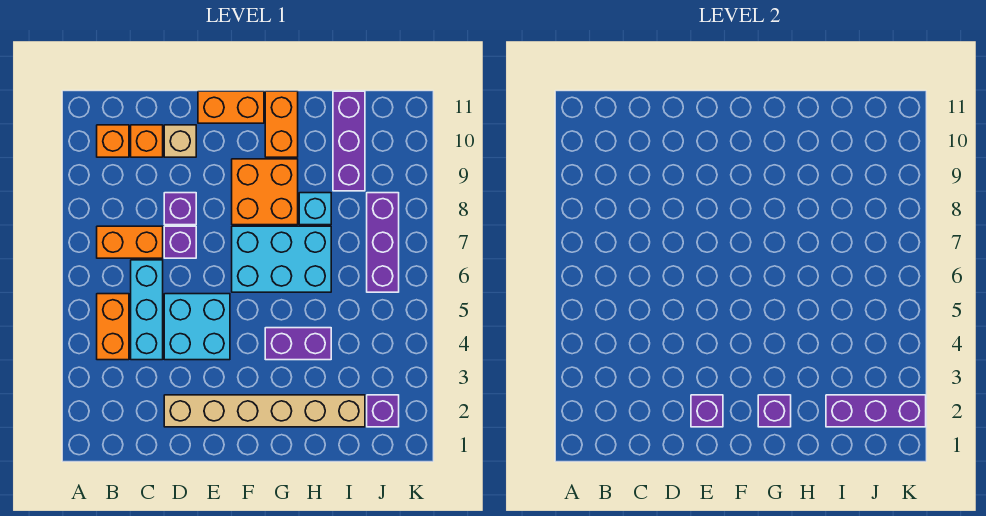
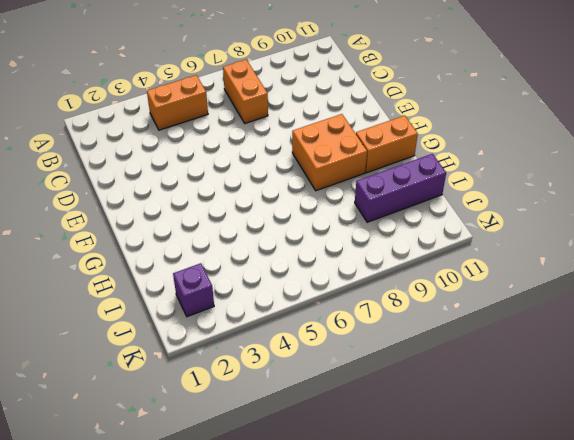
none -> orange brick B10 level 1
none -> cyan brick C4:C6 level 1
none -> orange brick C10 level 1

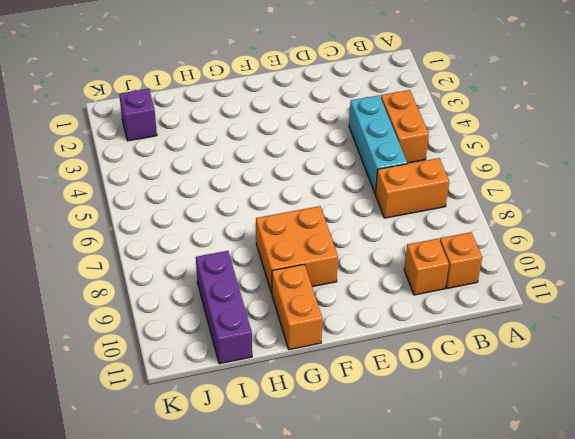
none -> tan brick D2:I2 level 1
none -> cyan brick D4:E5 level 1
none -> purple brick D7 level 1

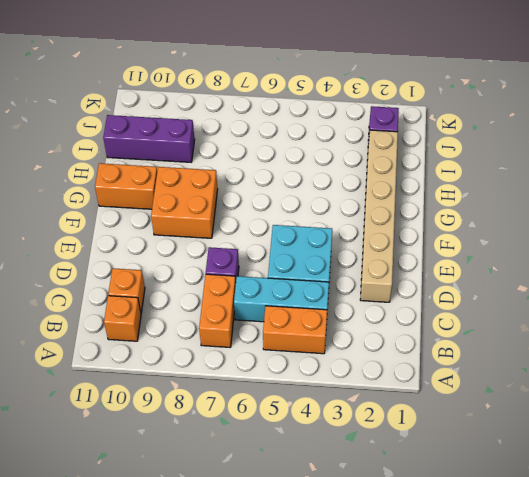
none -> purple brick D8 level 1
none -> tan brick D10 level 1
none -> orange brick E11:F11 level 1

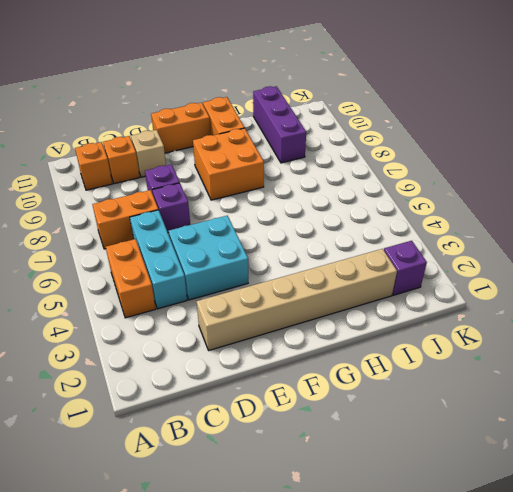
none -> cyan brick F6:H7 level 1
none -> purple brick G4:H4 level 1
none -> cyan brick H8 level 1

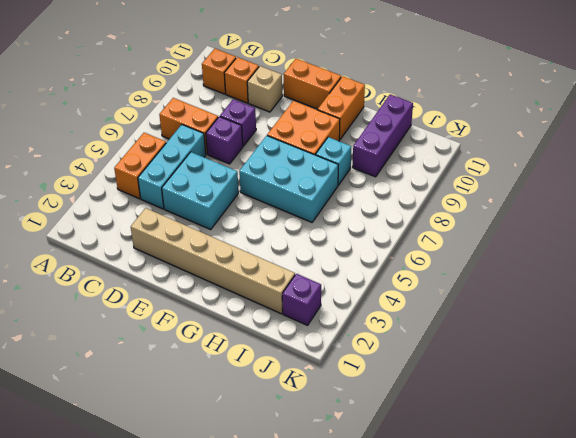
none -> purple brick G4:H4 level 1
none -> purple brick J6:J8 level 1
none -> purple brick E2 level 2

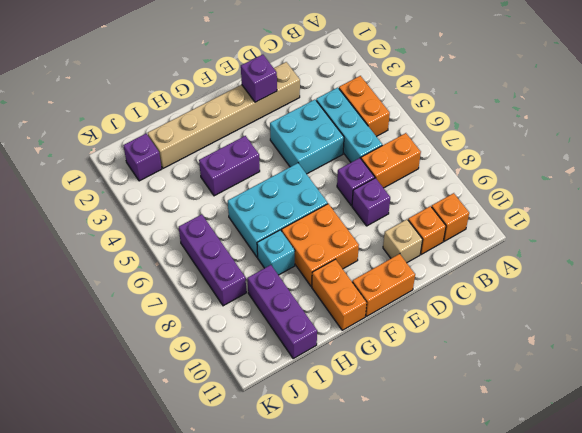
none -> purple brick G2 level 2
none -> purple brick I2:K2 level 2

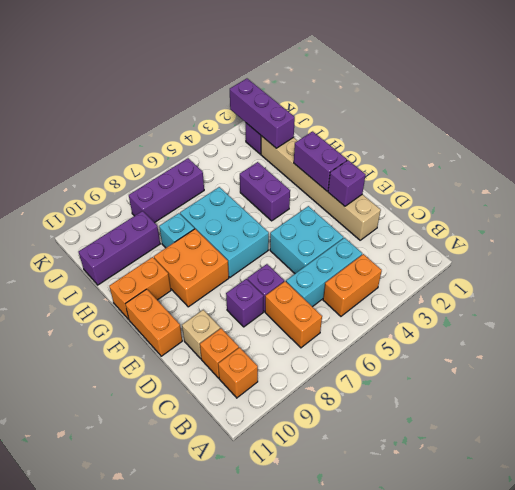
purple brick F2:G2 level 2 -> purple brick G2 level 2

